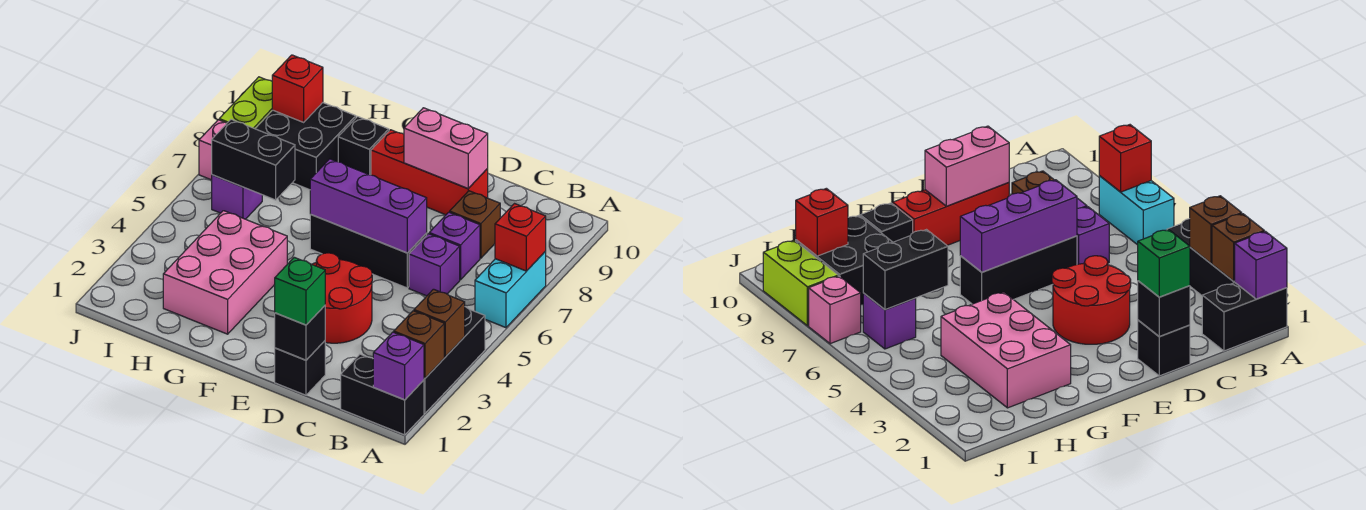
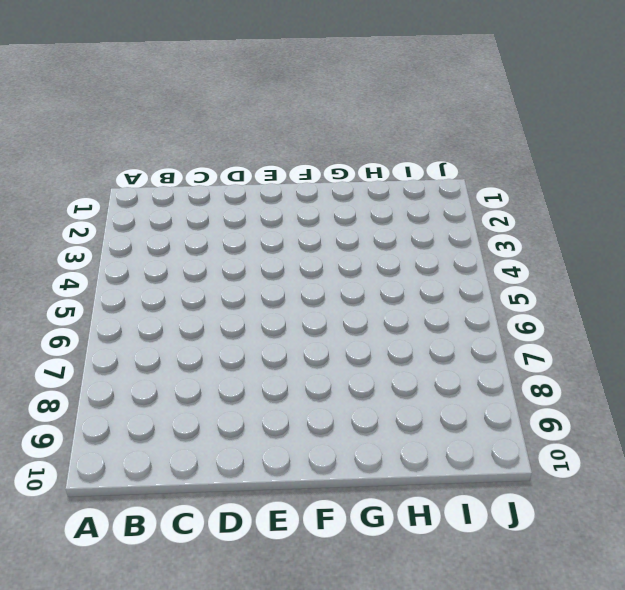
none -> black brick A1:B1 level 1
none -> black brick A2:A4 level 1
none -> cyan brick A6:A7 level 1

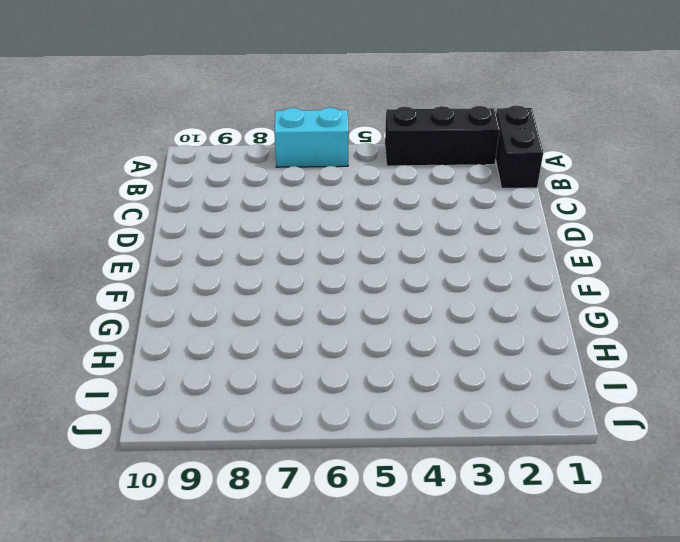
none -> purple brick C6 level 1
none -> purple brick C7 level 1
none -> brown brick C8 level 1

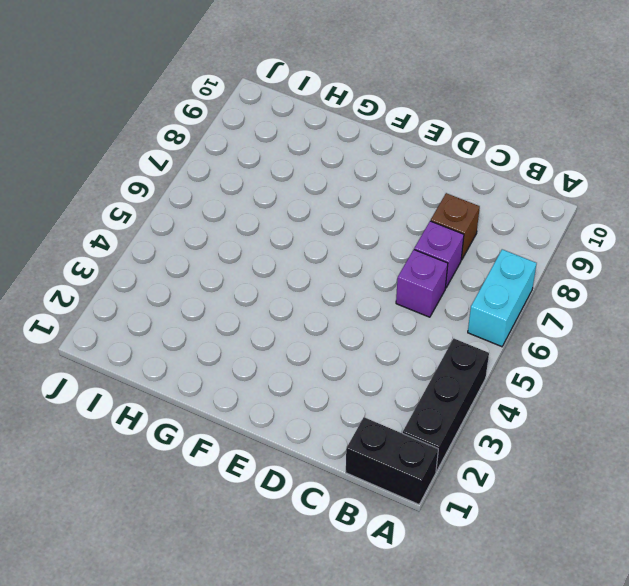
none -> black brick D1 level 1
none -> red round brick D3:E4 level 1
none -> black brick D6:F6 level 1

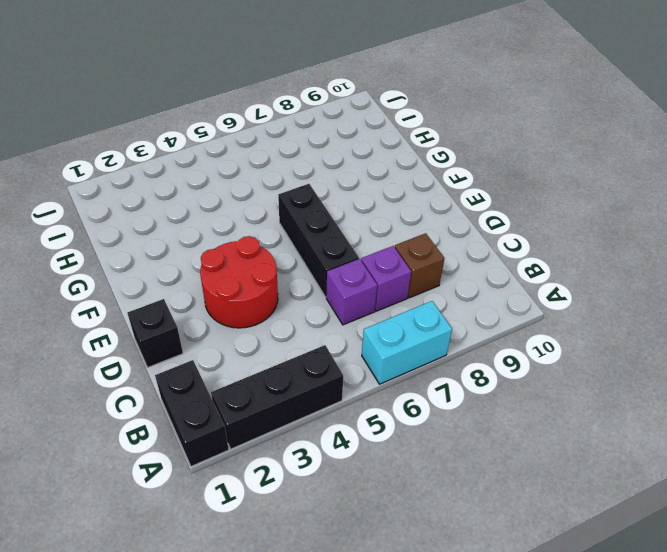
none -> red brick D9:F9 level 1
none -> pink brick G2:H4 level 1
none -> black brick G9 level 1

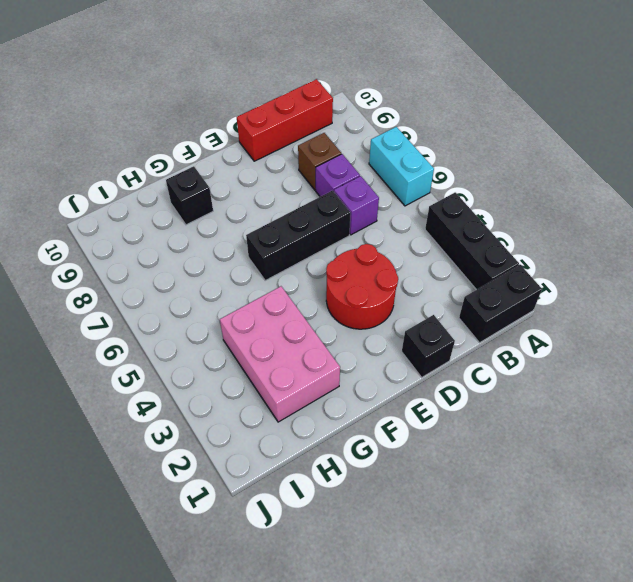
red brick B10:D10 level 1 -> red brick D9:F9 level 1
none -> black brick H8:I9 level 1
none -> purple brick I6 level 1
none -> pink brick J7 level 1

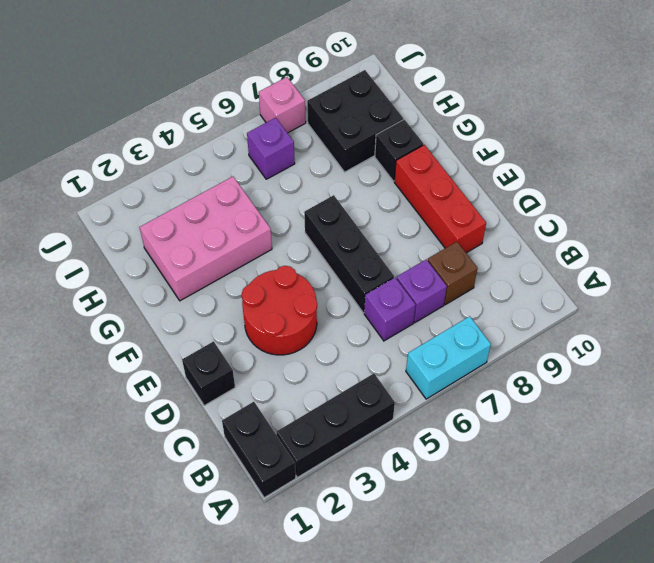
none -> lime brick J8:J9 level 1
none -> purple brick A1 level 2
none -> brown brick A2 level 2

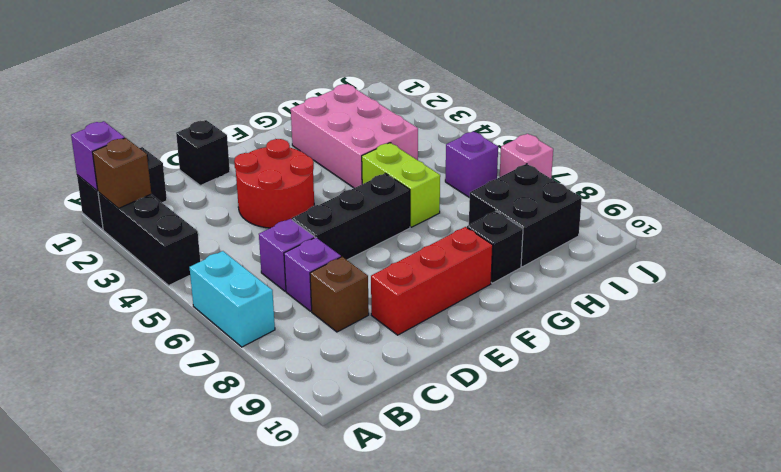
lime brick G5:G6 level 1 -> lime brick J8:J9 level 1
none -> brown brick A3 level 2
none -> red brick A7 level 2
none -> black brick D1 level 2

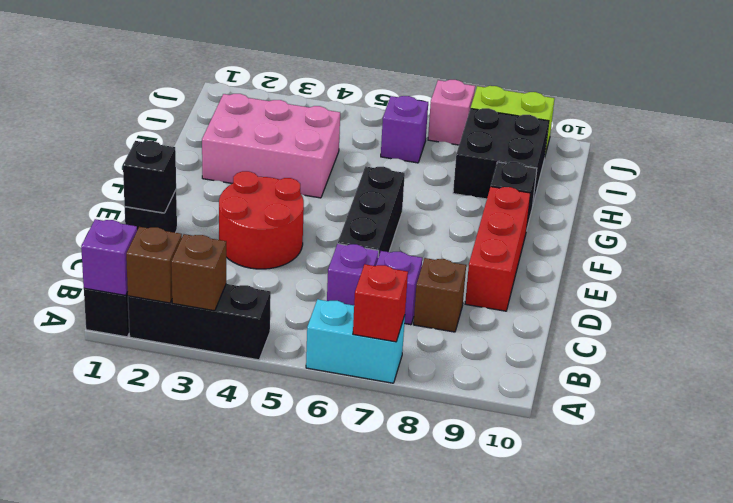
none -> purple brick D6:F6 level 2
none -> pink brick D9:E9 level 2
none -> black brick H6:I6 level 2

